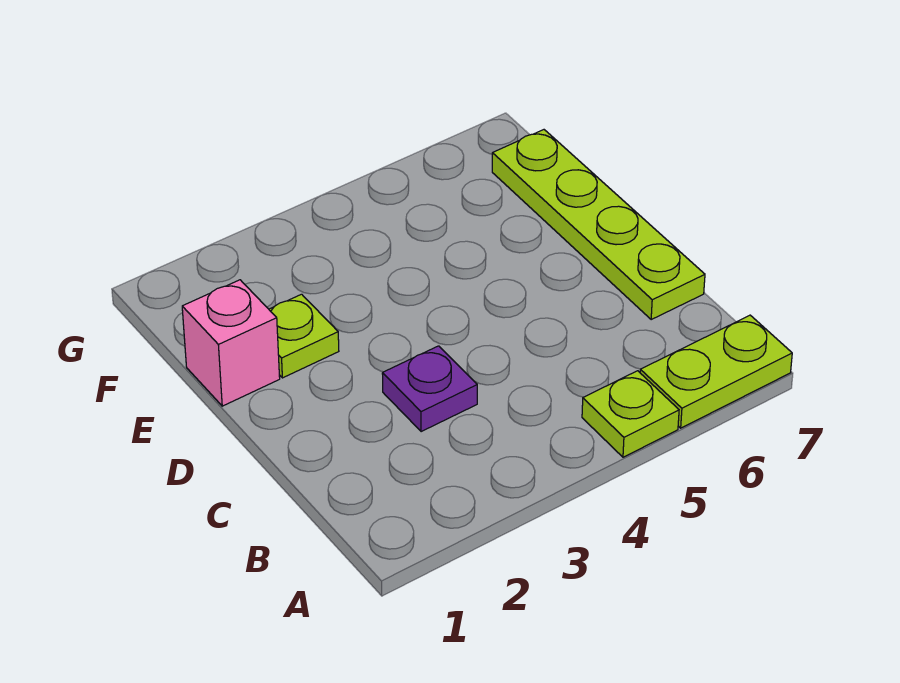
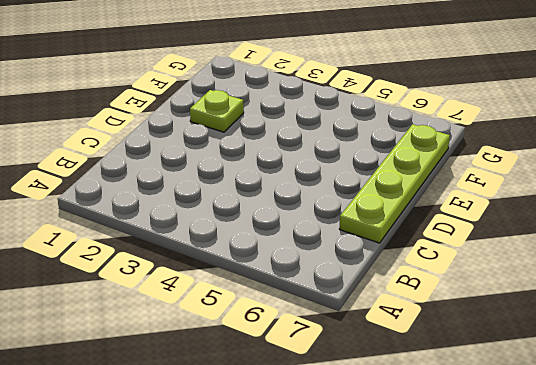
none -> lime plate A5 level 1
none -> lime plate A6:A7 level 1

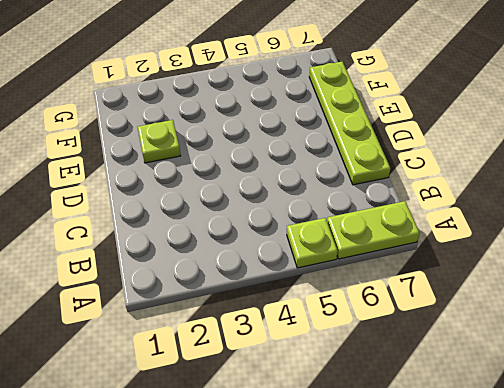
none -> purple plate C3 level 1
none -> pink brick E1 level 1

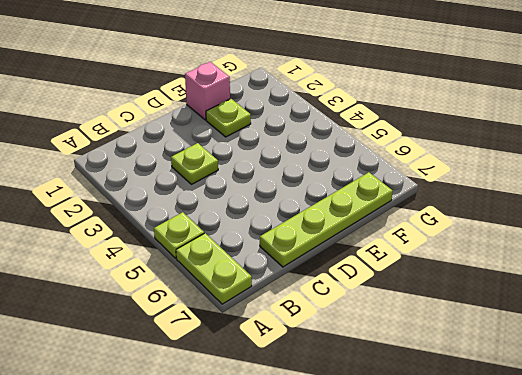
lime plate C3 level 1 -> purple plate C3 level 1

